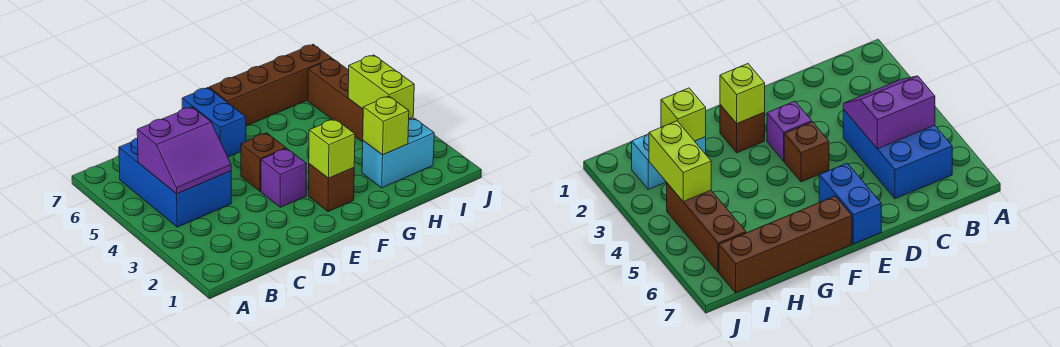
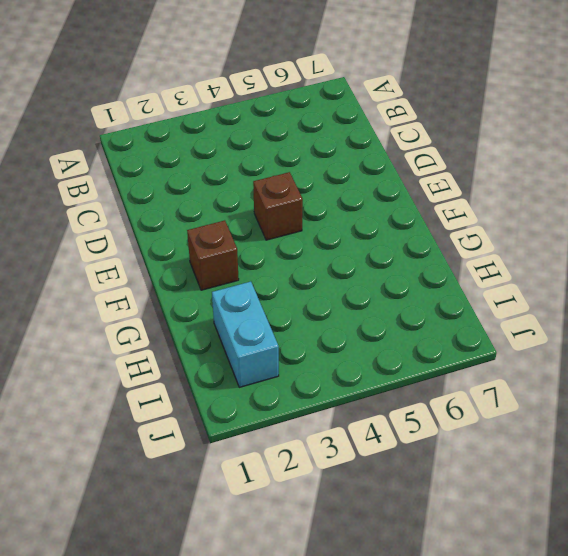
none -> blue brick B4:C6 level 1
none -> purple brick E3 level 1
none -> blue brick E6:E7 level 1

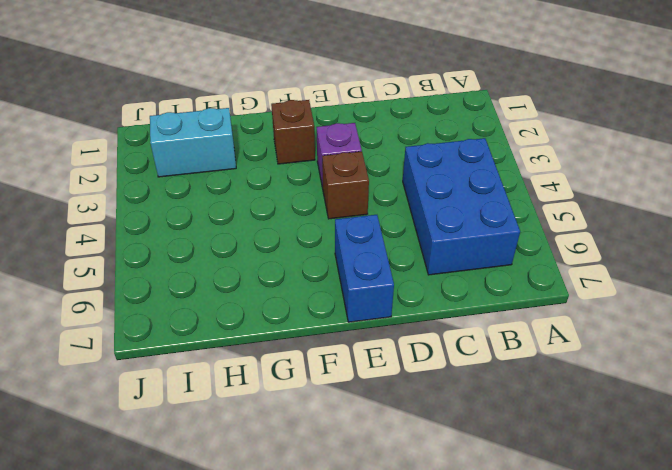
none -> brown brick F7:I7 level 1
none -> brown brick I4:I6 level 1
none -> purple slope B4:C5 level 2 top 5

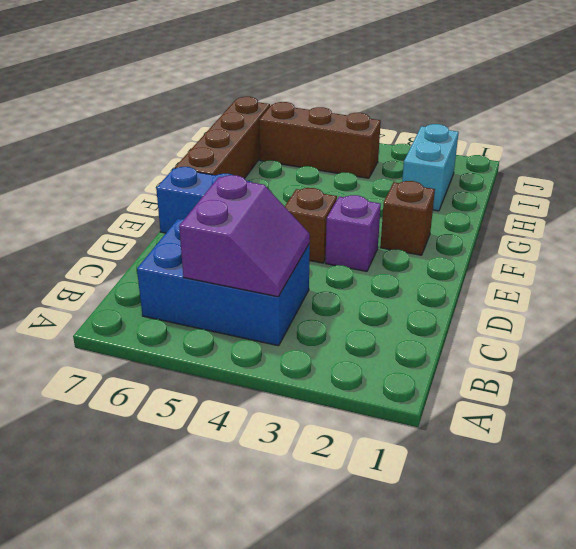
none -> lime brick F2 level 2
none -> lime brick H2 level 2
none -> lime brick I3:I4 level 2

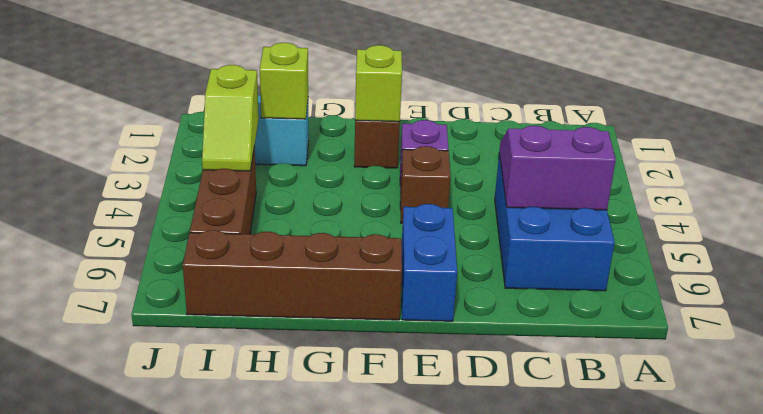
lime slope I3:I4 level 2 top 3 -> lime brick I3:I4 level 2

